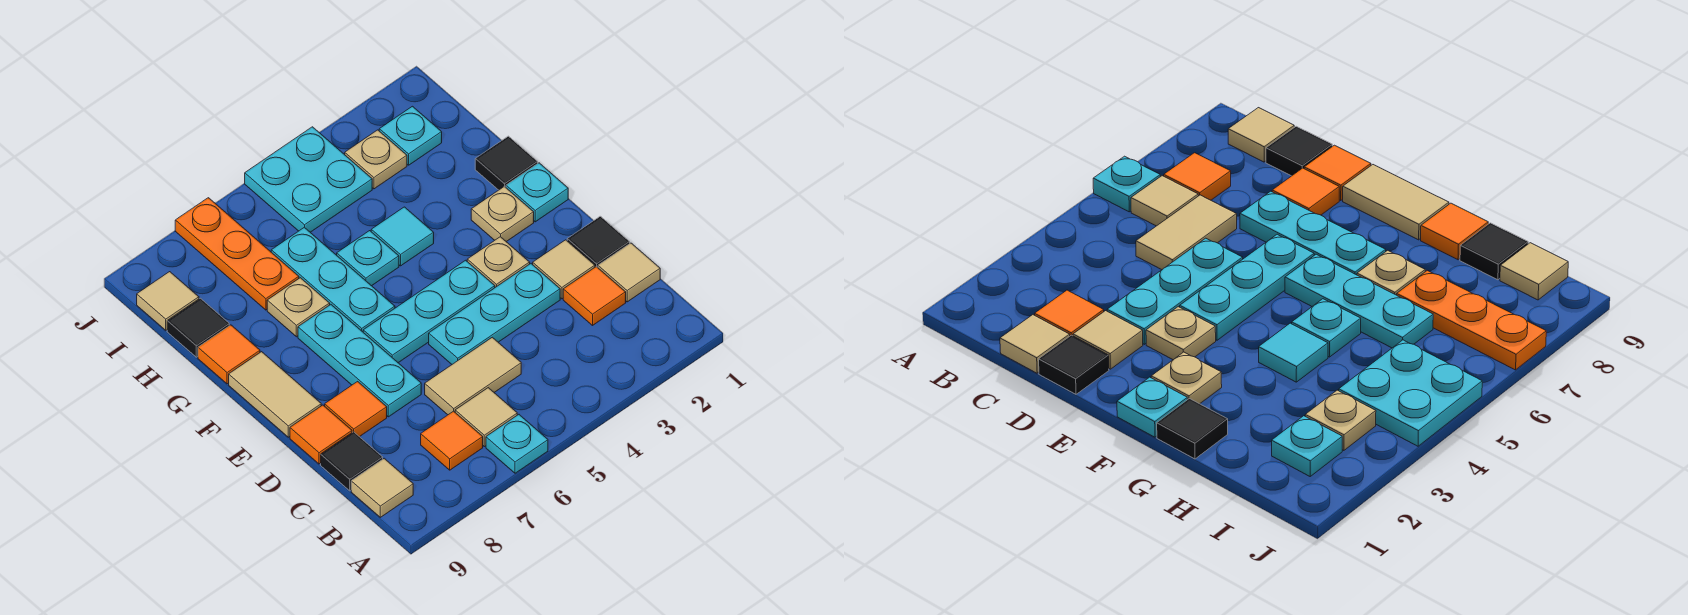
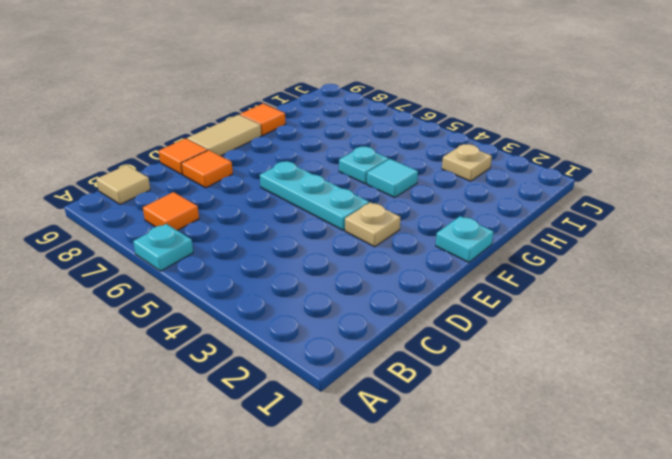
none -> tan tile B6 level 1
none -> tan tile C1 level 1
none -> orange tile C2 level 1
none -> tan tile C5:C6 level 1

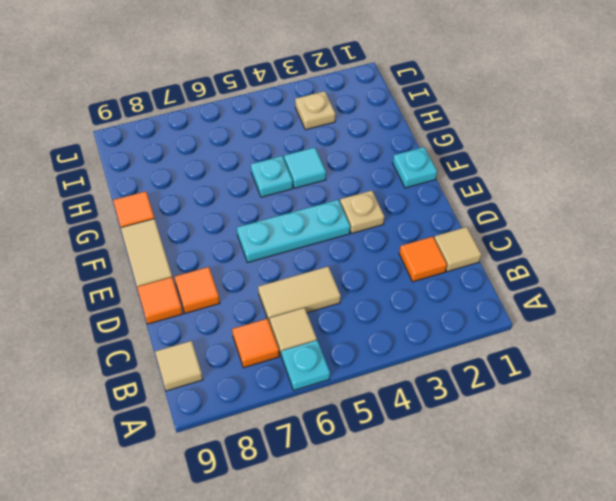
none -> black tile C9 level 1
none -> black tile D1 level 1
none -> tan tile D2 level 1
none -> cyan plate D3:D5 level 1

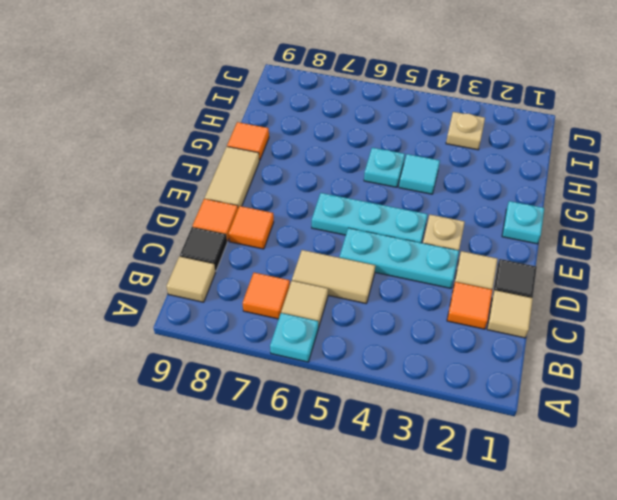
none -> cyan plate D7:F7 level 1
none -> tan plate F2 level 1
none -> cyan plate F6:H6 level 1
none -> black tile G1 level 1

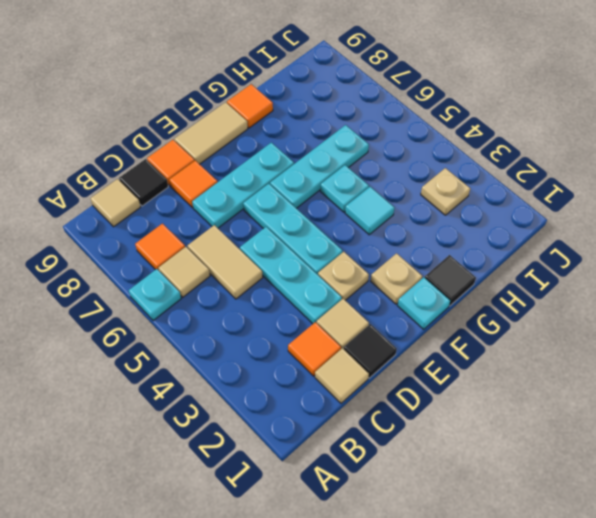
none -> tan plate G7 level 1
none -> orange plate H7:J7 level 1
none -> black tile H9 level 1
none -> cyan plate I2 level 1

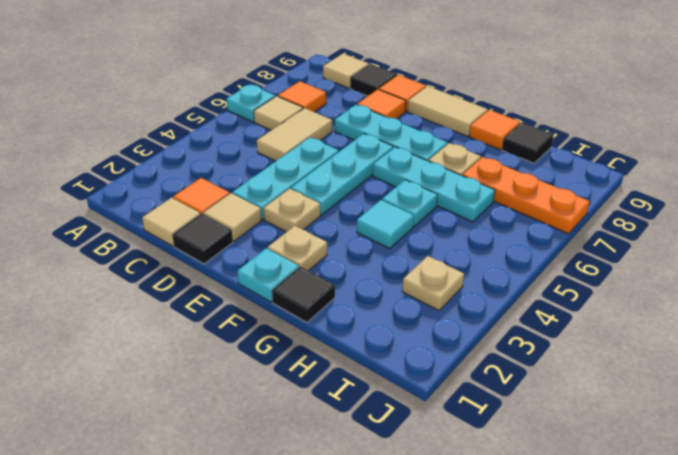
none -> cyan plate I2 level 1
none -> cyan plate I4:J5 level 1
none -> tan tile I9 level 1

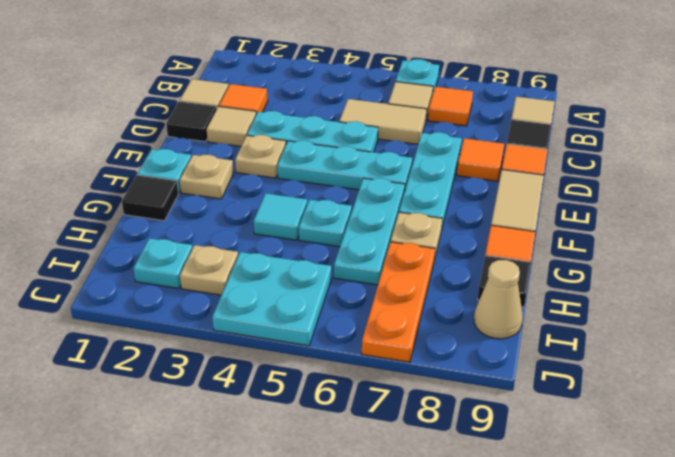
tan cone I9 level 1 -> tan tile I9 level 1

